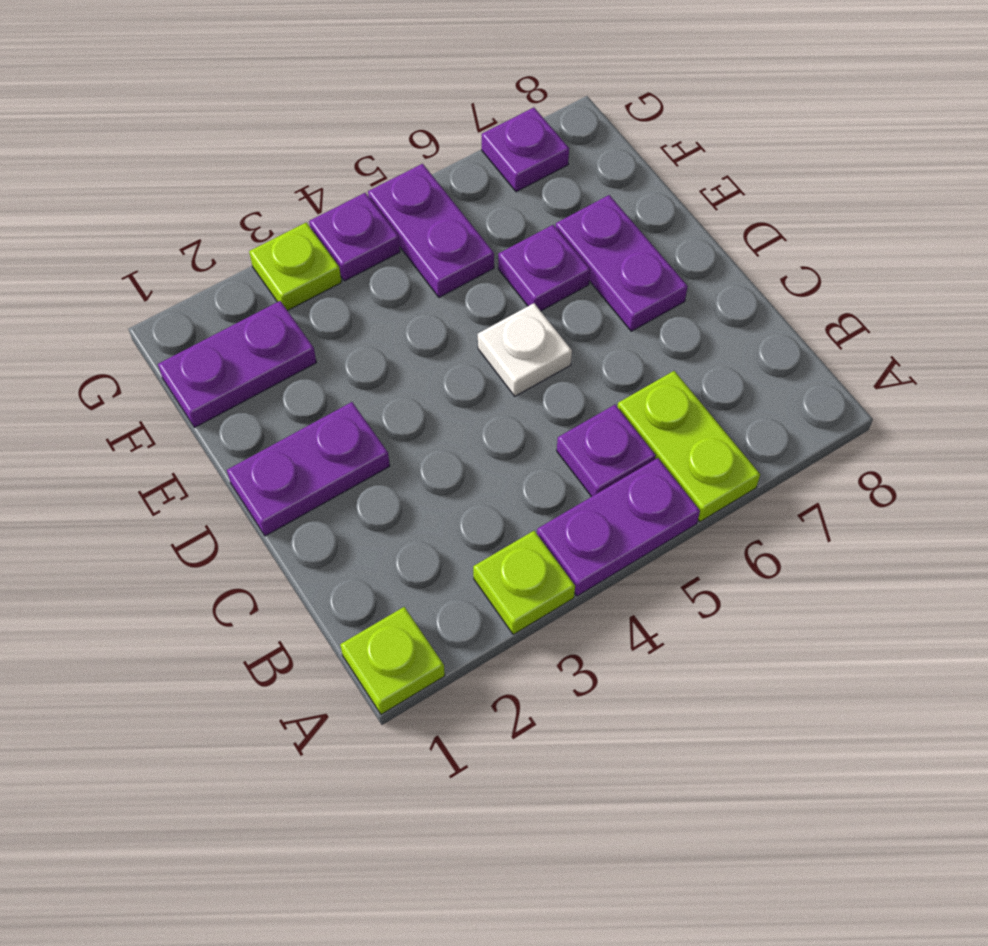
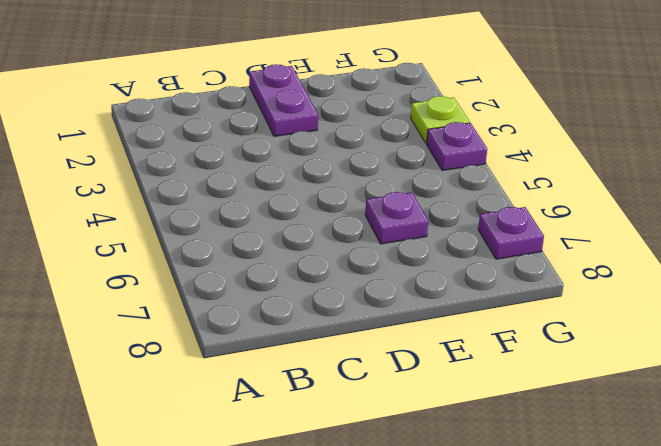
none -> lime plate A1 level 1
none -> lime plate A3 level 1
none -> purple plate A4:A5 level 1

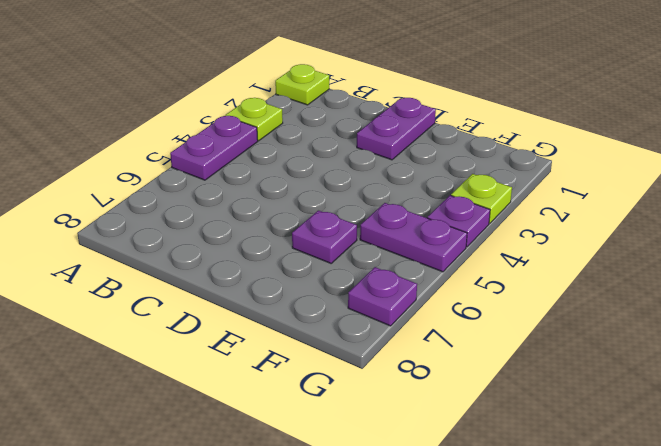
none -> lime plate A6:B6 level 1
none -> purple plate B5 level 1
none -> white plate D5 level 1

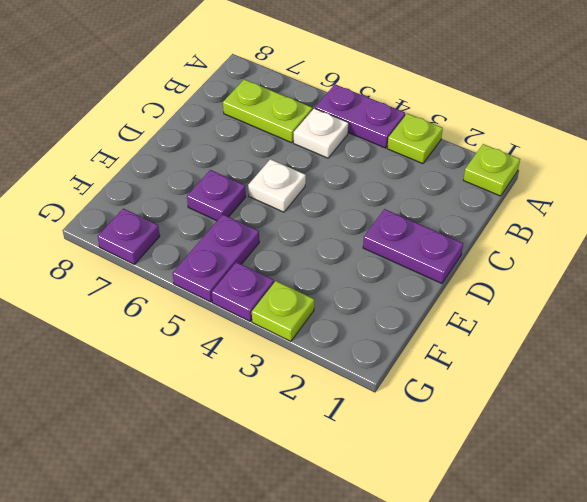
white plate B5 level 1 -> purple plate B5 level 1
lime plate B6:B7 level 1 -> lime plate A6:B6 level 1
none -> purple plate D7:E7 level 1
none -> purple plate F1:F2 level 1

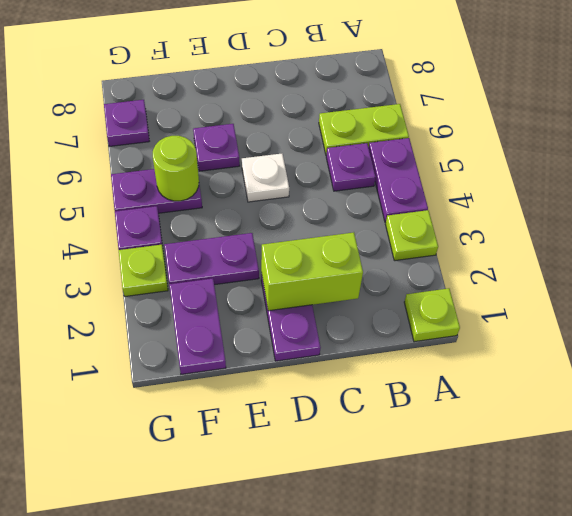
lime brick C2:D2 level 2 -> none
purple plate E3:F3 level 1 -> purple plate D7:E7 level 1
lime round brick F5 level 2 -> none

